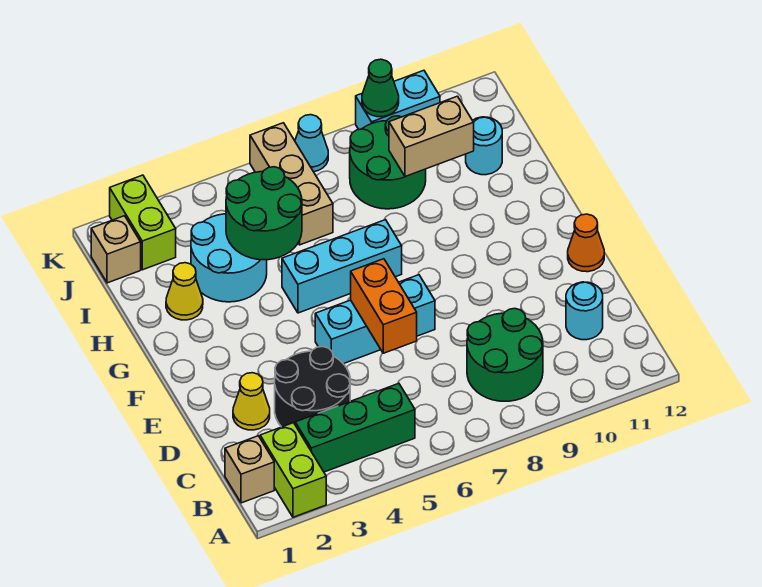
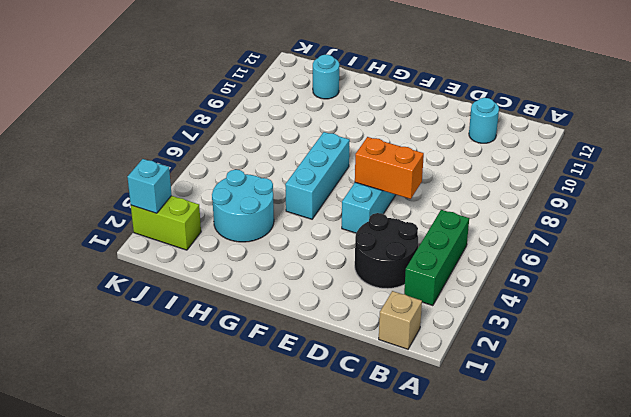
cyan brick K2 level 2 -> none
none -> lime brick A2:B2 level 1
none -> green round brick B8:C9 level 1
none -> yellow cone D2 level 1

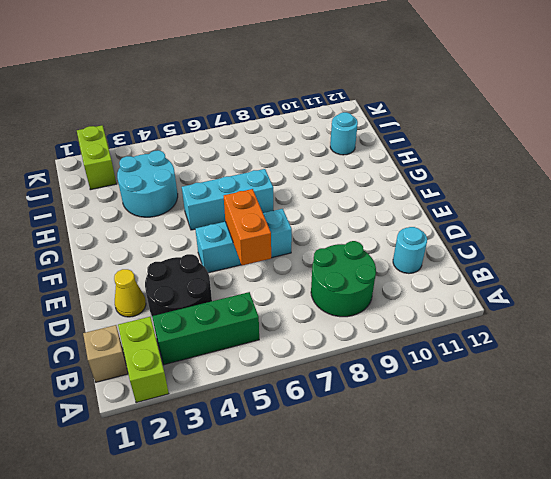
none -> orange cone E12 level 1
none -> yellow cone H2 level 1
none -> tan brick I6:K6 level 1

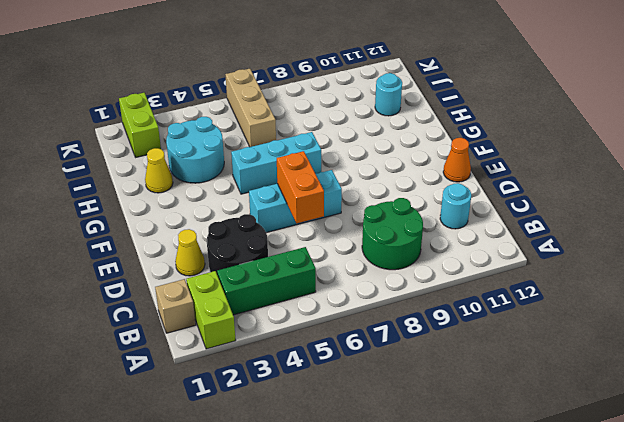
none -> green round brick I8:J9 level 1
none -> tan brick J1 level 1
none -> cyan cone K7 level 1

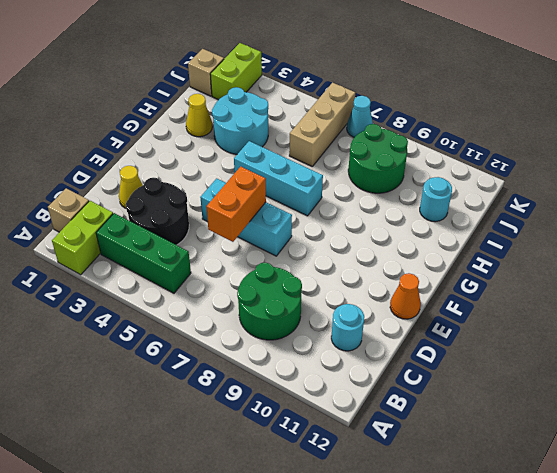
none -> cyan brick K9:K10 level 1
none -> green round brick H4:I5 level 2
none -> tan brick I9:I10 level 2

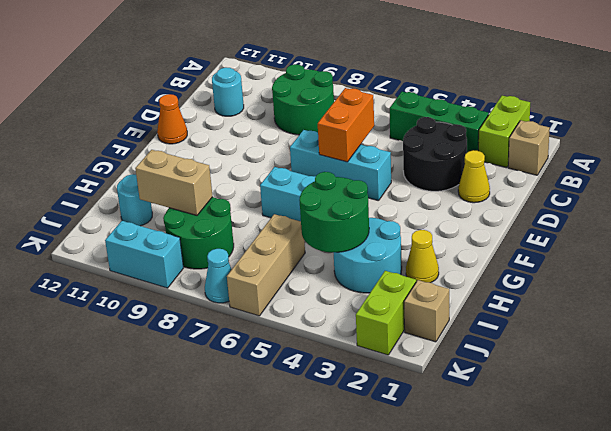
none -> green cone K9 level 2

